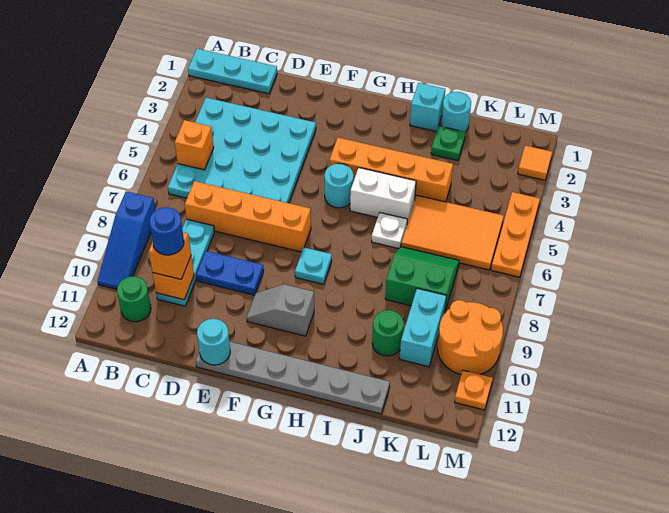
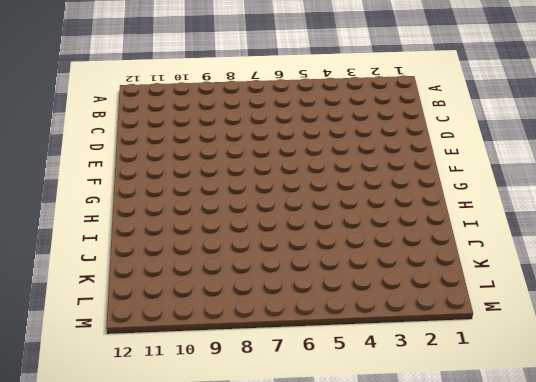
none -> cyan plate A1:C1 level 1
none -> blue slope A8:A10 level 1 top 8
none -> cyan plate B3:E6 level 1
none -> green round brick B11 level 1

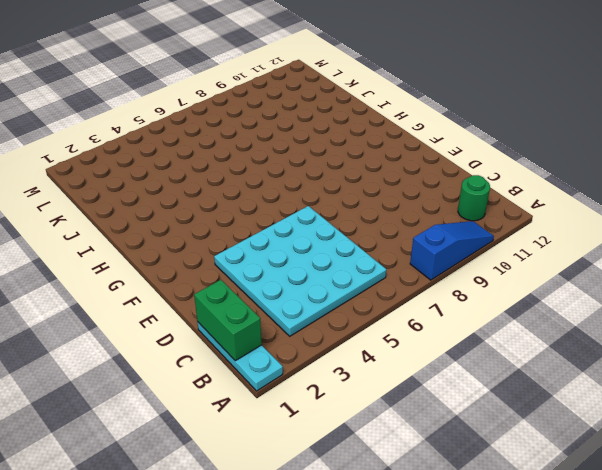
green brick B1:C1 level 2 -> none
none -> orange brick C7:F7 level 1
none -> cyan plate C8:C10 level 1
none -> blue plate D9:E9 level 1
none -> grey plate E12:J12 level 1

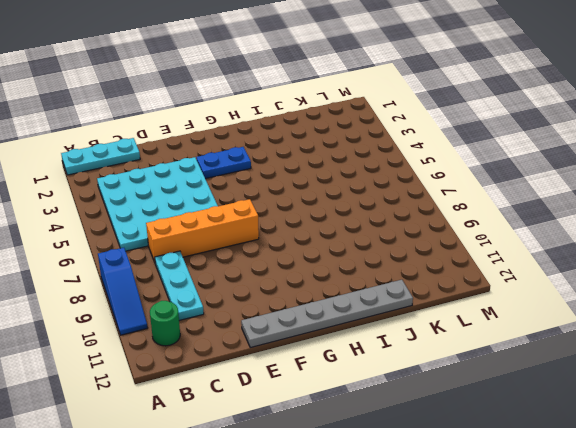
blue plate F3:G3 level 1 -> blue plate D9:E9 level 1
none -> grey slope F10:G10 level 1 top G
none -> orange brick G4:J4 level 1
none -> cyan round brick G5 level 1
none -> cyan plate G8 level 1

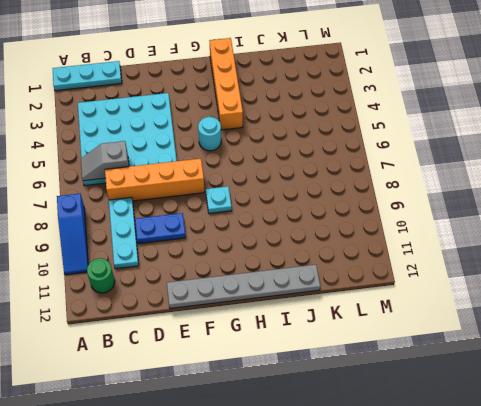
grey slope B6:C6 level 2 top C -> grey slope F10:G10 level 1 top G
orange brick H1:H4 level 1 -> orange brick G4:J4 level 1
none -> white brick H5:I5 level 1
none -> cyan brick I1 level 1
none -> white plate I6 level 1
none -> cyan round brick J1 level 1

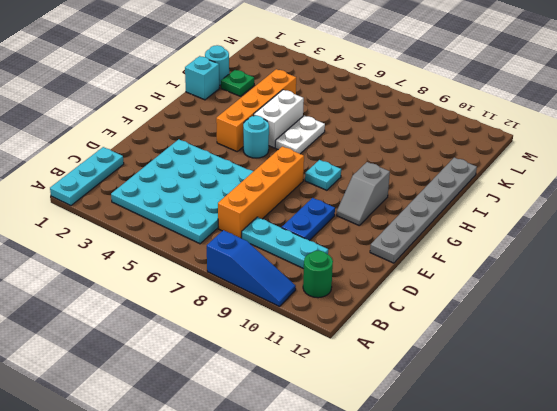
white plate H6:I6 level 1 -> white plate I6 level 1
none -> orange tile J5:L6 level 1
none -> green slope J7:K8 level 1 top 8
none -> green round brick J10 level 1
none -> cyan brick K9:K10 level 1

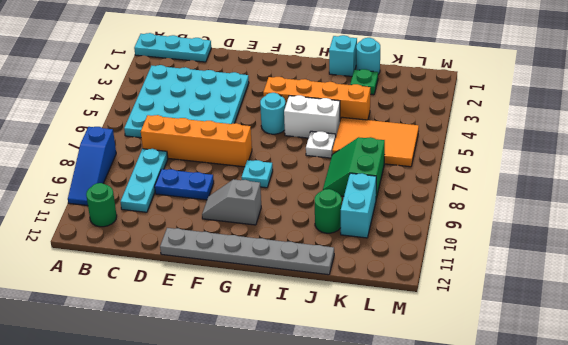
green slope J7:K8 level 1 top K -> green slope J7:K8 level 1 top 8
none -> orange round brick L9:M10 level 1
none -> orange tile M2 level 1
none -> orange plate M4:M6 level 1
none -> orange plate M11 level 1

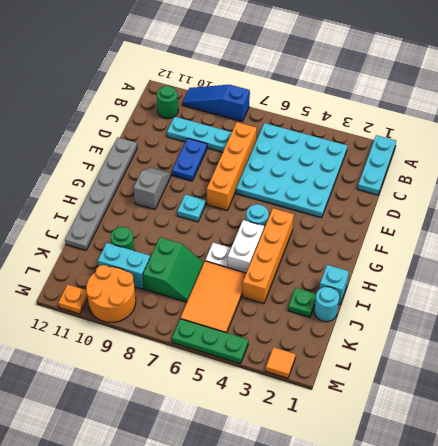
green plate M4:M6 level 1 -> orange plate M4:M6 level 1
none -> orange brick B5 level 2
none -> orange brick C10 level 2
none -> cyan round brick E12 level 2
none -> orange brick C10 level 3

